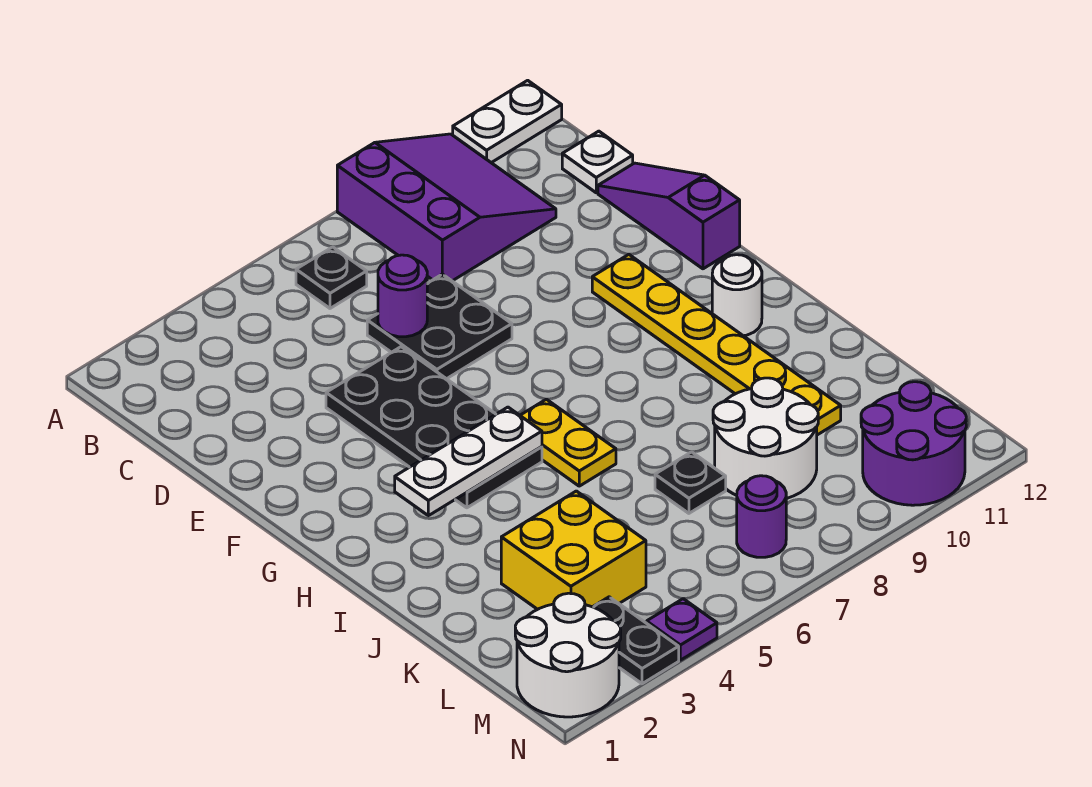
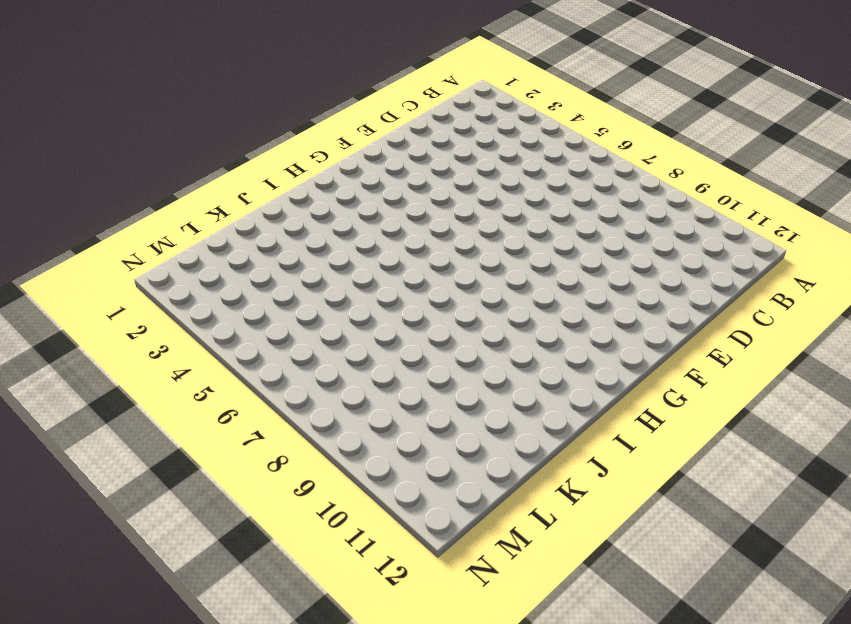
none -> purple slope A8:C10 level 1 top 8
none -> white plate A11:A12 level 1
none -> black plate B6 level 1

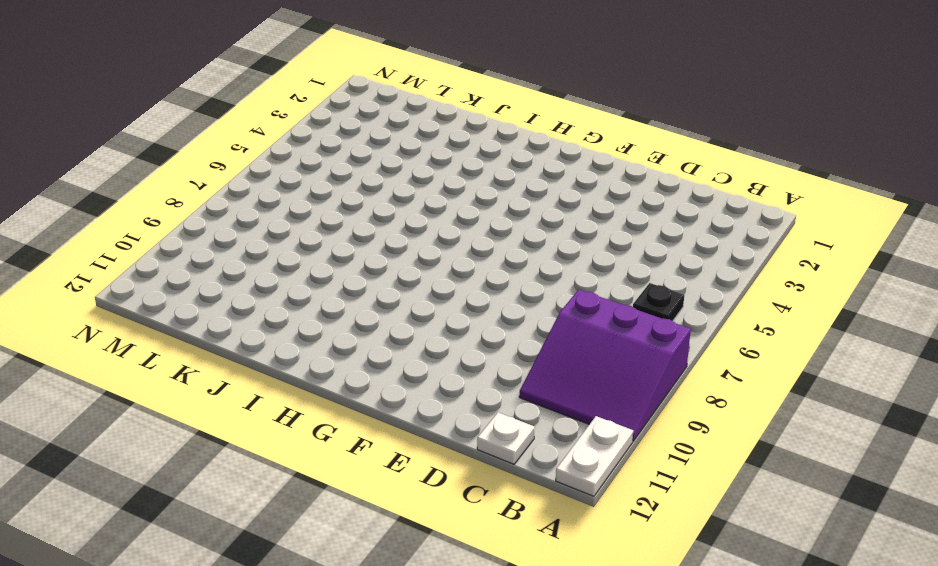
none -> black plate D6:E7 level 1
none -> purple slope D12:F12 level 1 top F
none -> black plate E4:H5 level 1

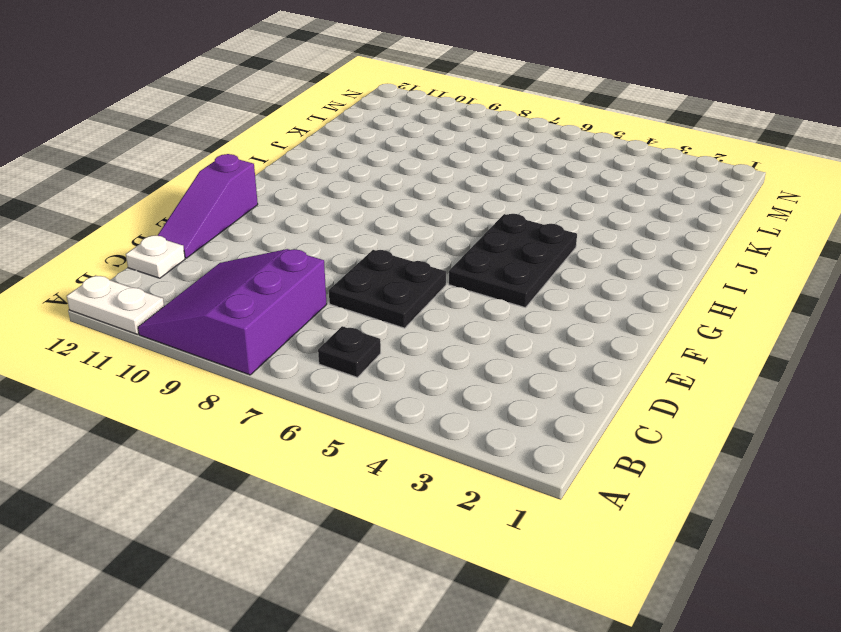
black plate F4:H5 level 1 -> black plate E4:H5 level 1
none -> yellow plate F10:K10 level 1
none -> yellow plate H6:I6 level 1
none -> white round brick H11 level 1

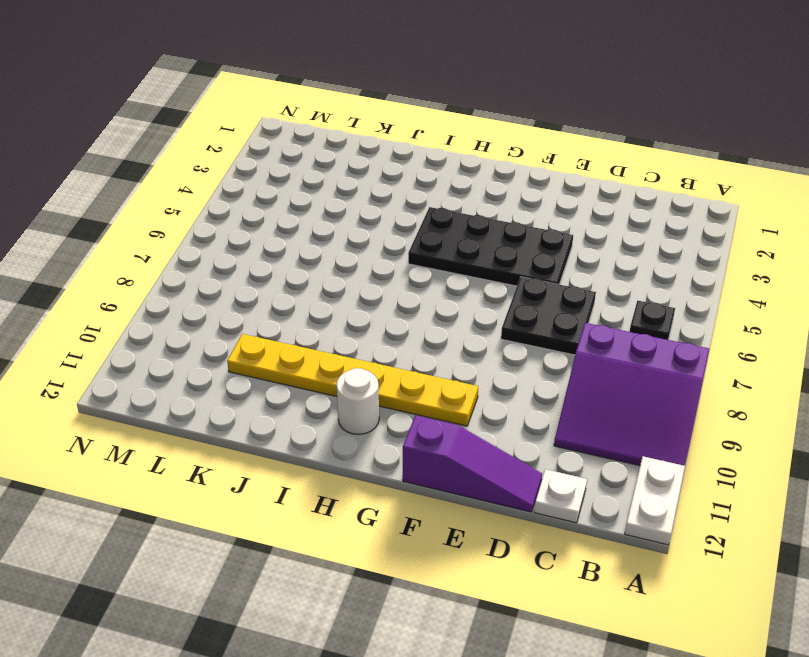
none -> yellow plate H6:I6 level 1
none -> yellow brick K3:L4 level 1
none -> black plate K7 level 1

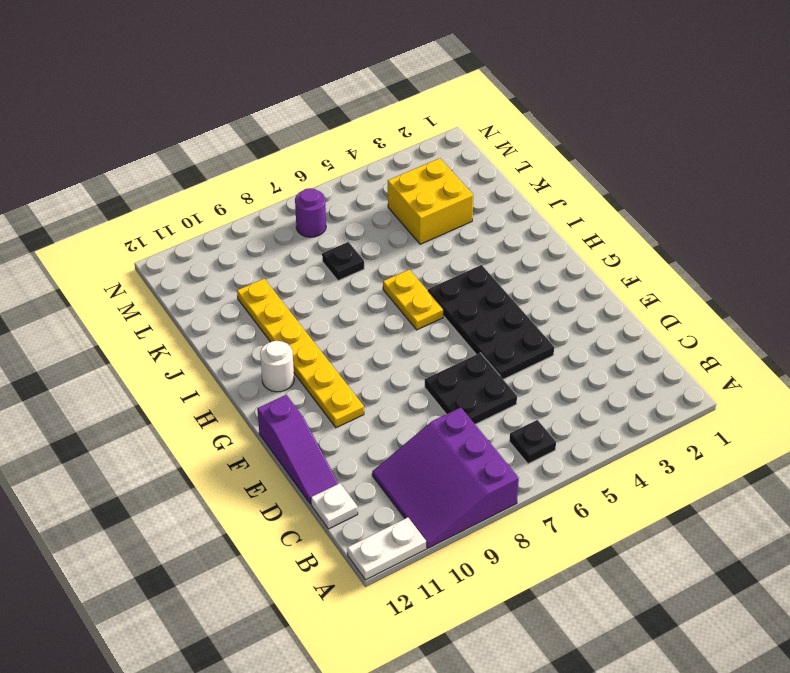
none -> white round brick K8:L9 level 1
none -> white round brick M1:N2 level 1
none -> black plate M3:N3 level 1

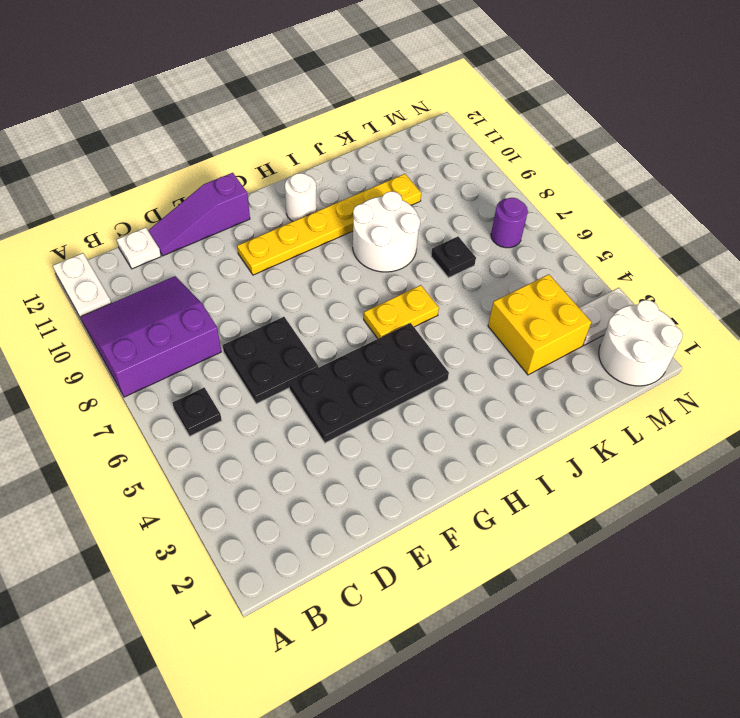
white round brick I8:J9 level 1 -> white round brick K8:L9 level 1
white plate M3:N3 level 1 -> black plate M3:N3 level 1
none -> purple round brick M10:N11 level 1
none -> purple plate N4 level 1
none -> purple round brick D6 level 2

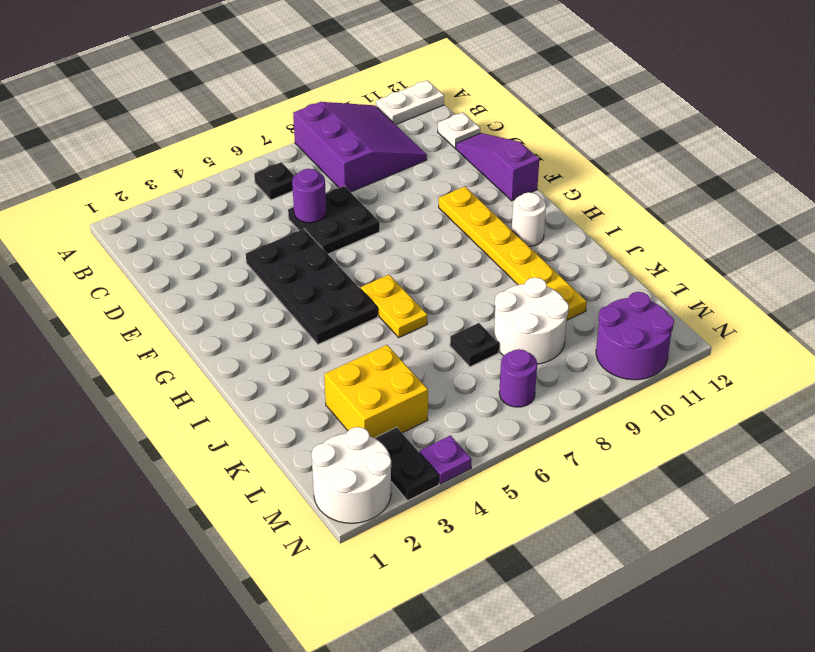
none -> white plate H3:H5 level 2

